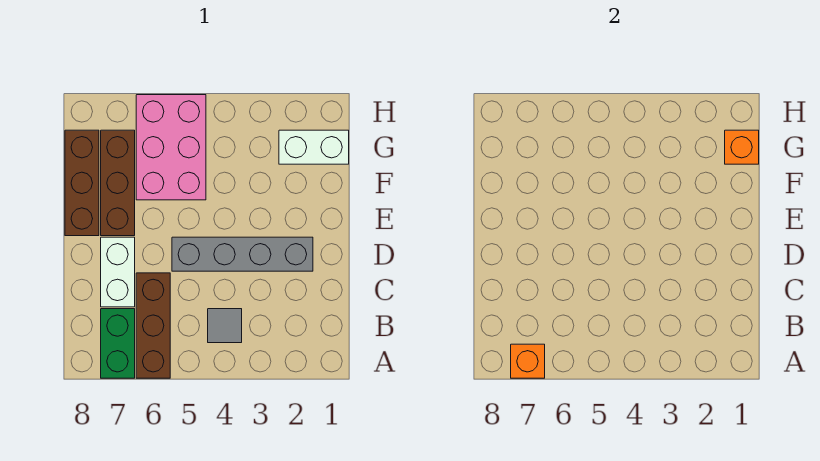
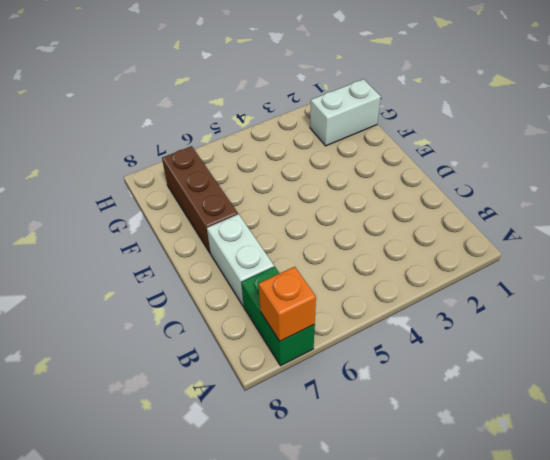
none -> brown brick A6:C6 level 1
none -> grey tile B4 level 1

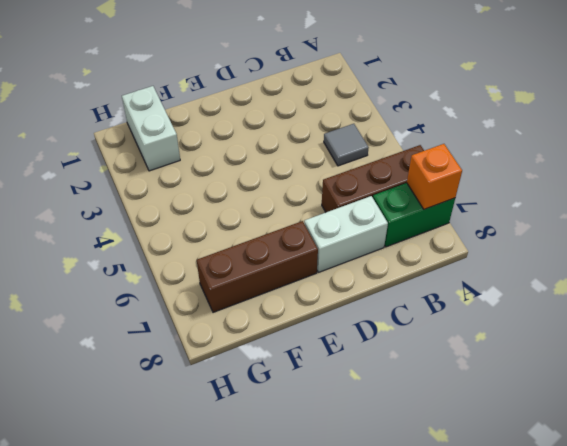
none -> grey brick D2:D5 level 1
none -> brown brick E8:G8 level 1

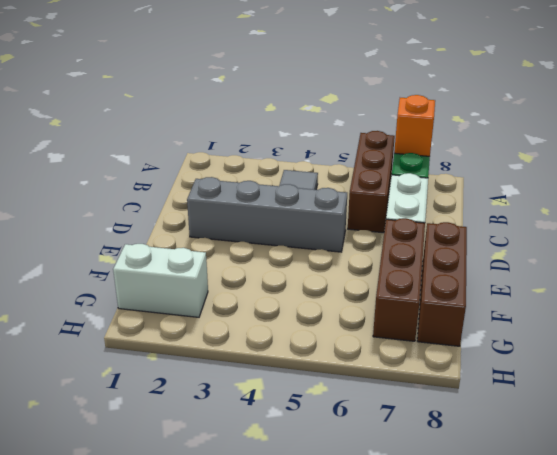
none -> pink brick F5:H6 level 1
none -> orange brick G1 level 2

